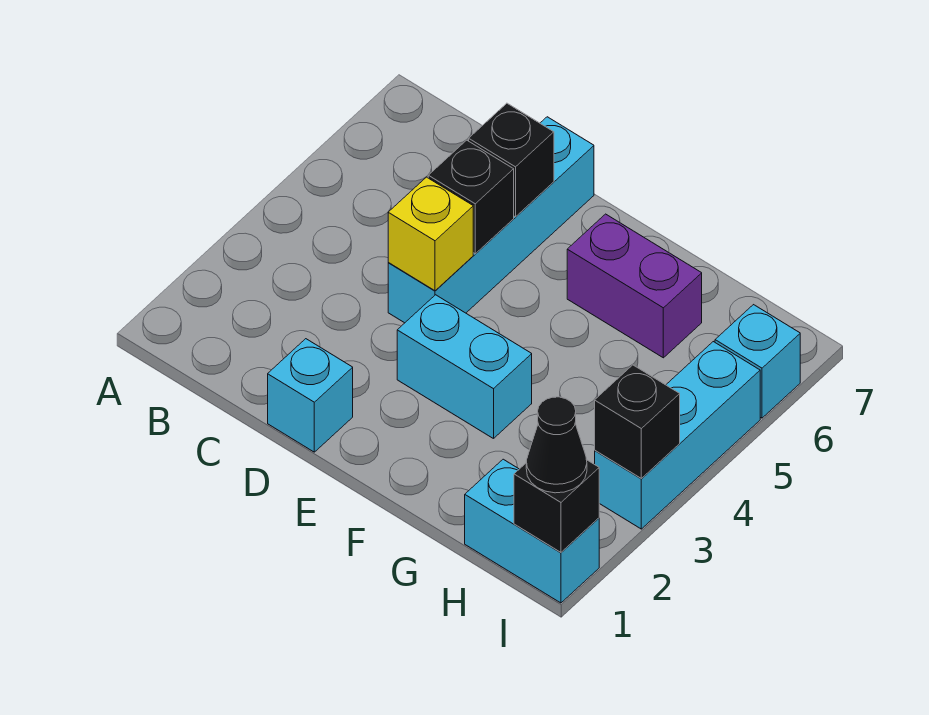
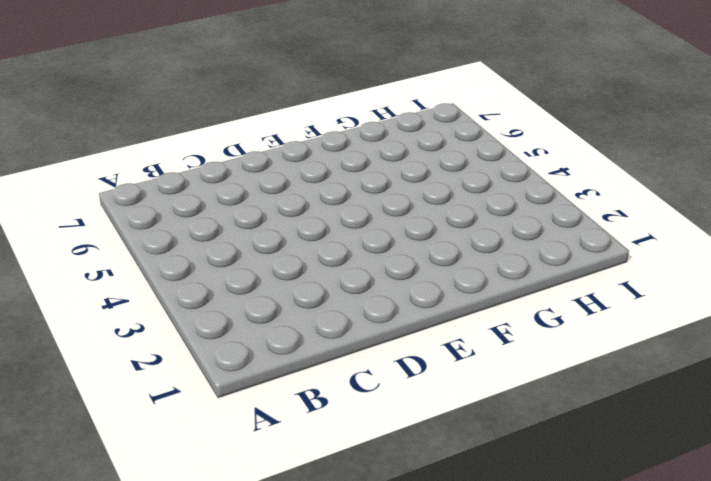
none -> cyan brick D1 level 1
none -> cyan brick D4:D7 level 1
none -> cyan brick E3:F3 level 1

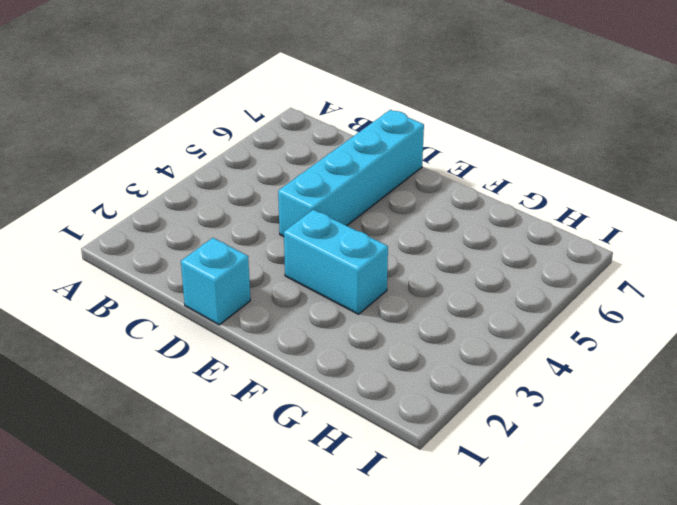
none -> purple brick F6:G6 level 1
none -> cyan brick H1:I1 level 1
none -> cyan brick I3:I5 level 1

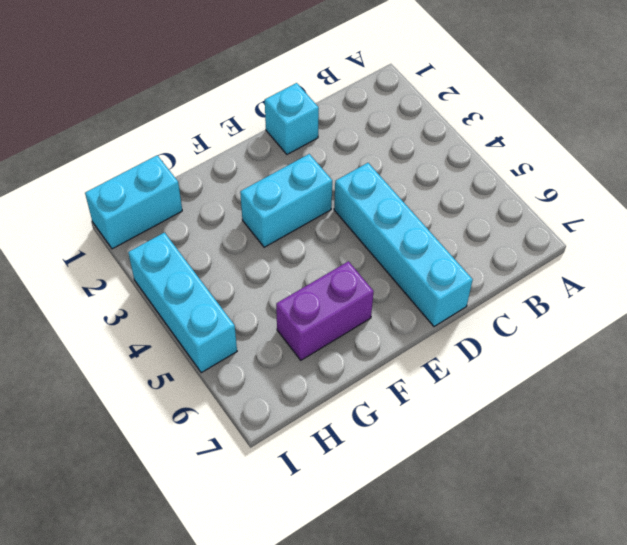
none -> cyan brick I6 level 1
none -> yellow brick D4 level 2
none -> black brick D5 level 2

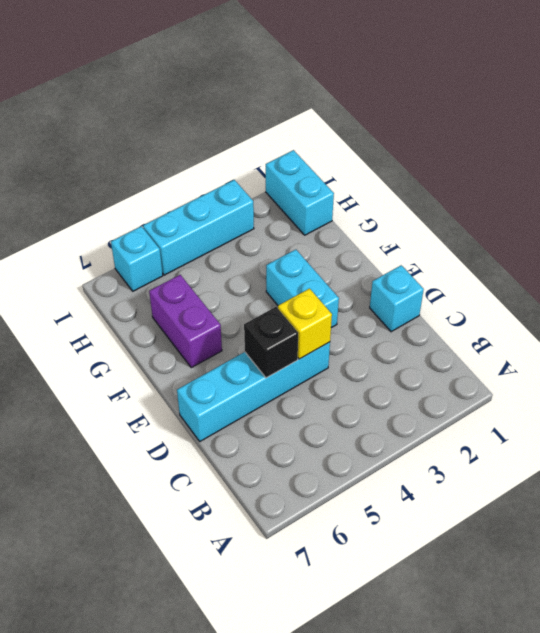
none -> black brick D6 level 2
none -> black brick I1 level 2
none -> black brick I3 level 2

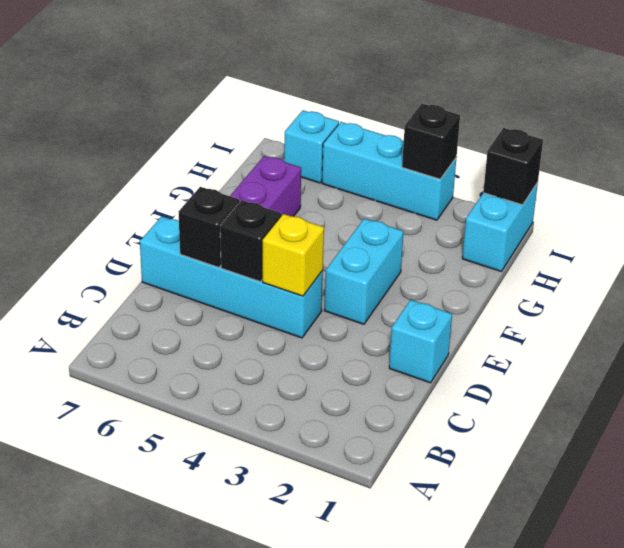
none -> black cone I1 level 3

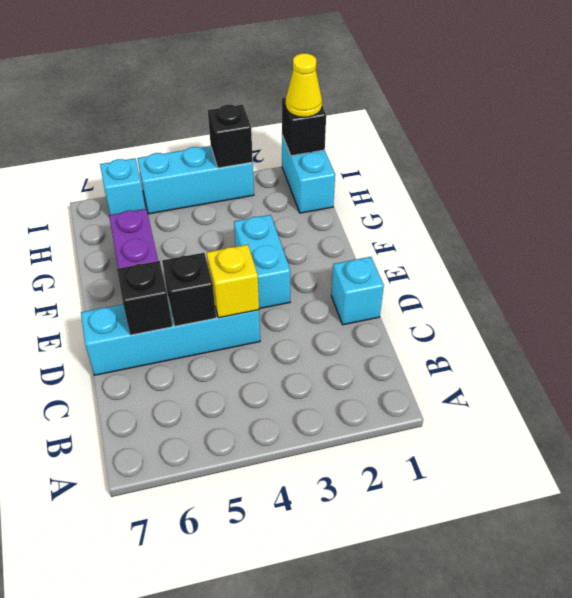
yellow cone I1 level 3 -> black cone I1 level 3

